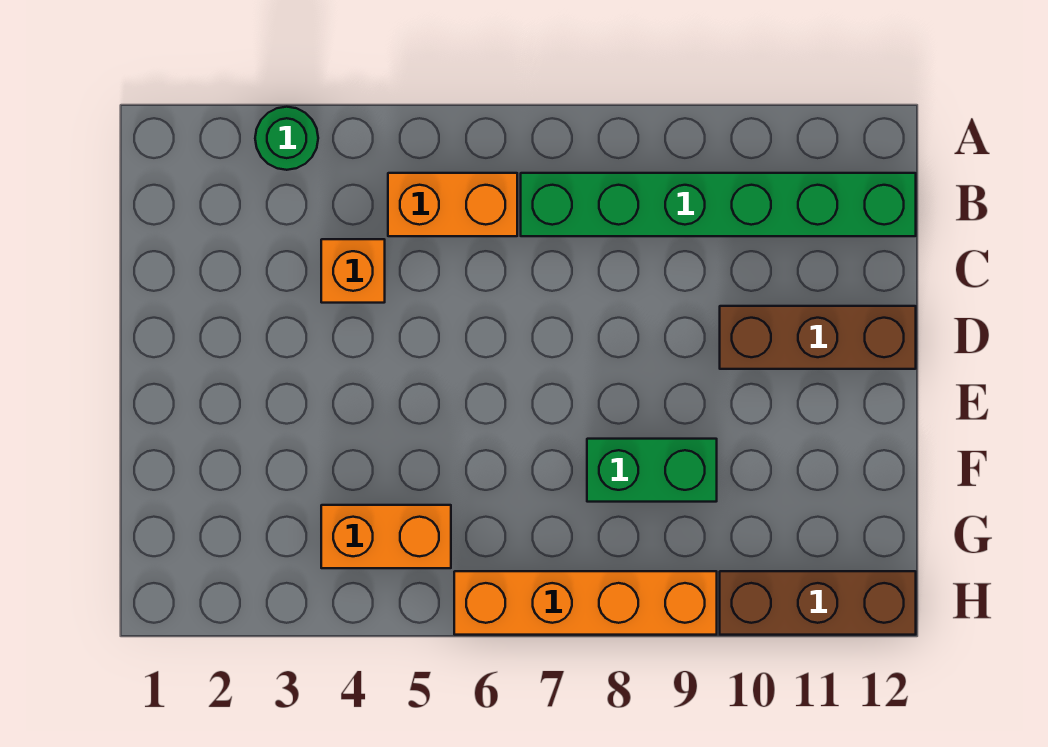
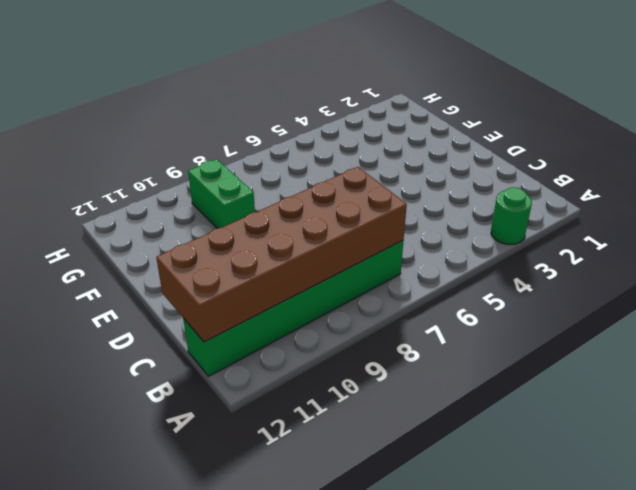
brown brick B7:C12 level 2 -> none
green brick F9:G9 level 1 -> green brick F8:F9 level 1
none -> orange brick B5:B6 level 1
none -> orange brick C4 level 1

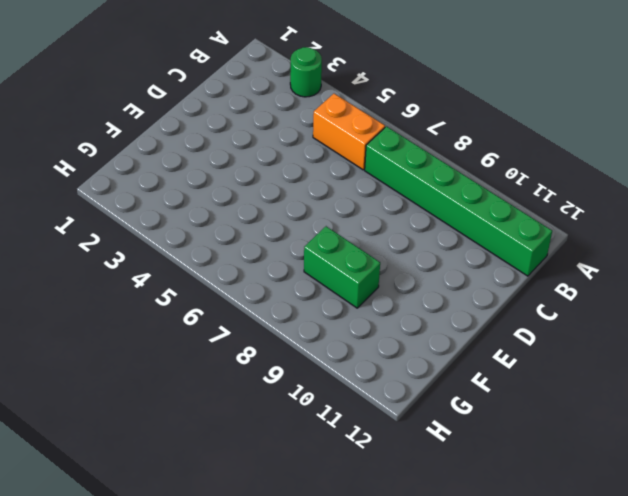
none -> orange brick C4 level 1
none -> brown brick D10:D12 level 1

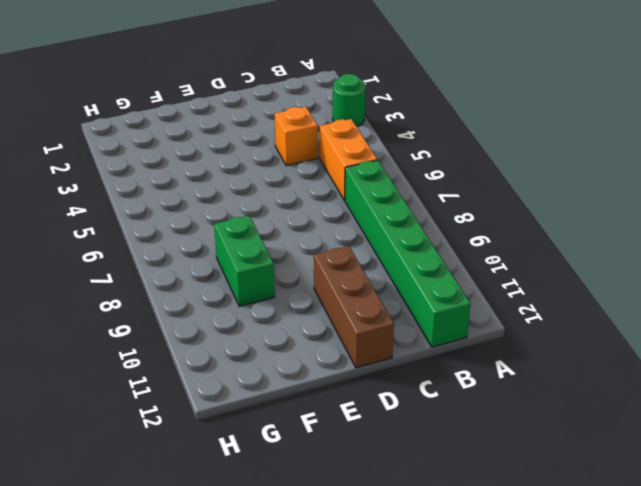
none -> orange brick G4:G5 level 1
none -> orange brick H6:H9 level 1

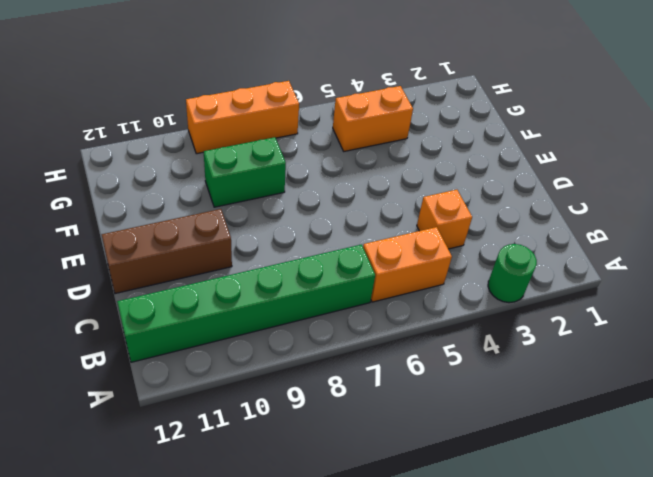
orange brick H7:H9 level 1 -> orange brick H6:H9 level 1
none -> brown brick H10:H12 level 1

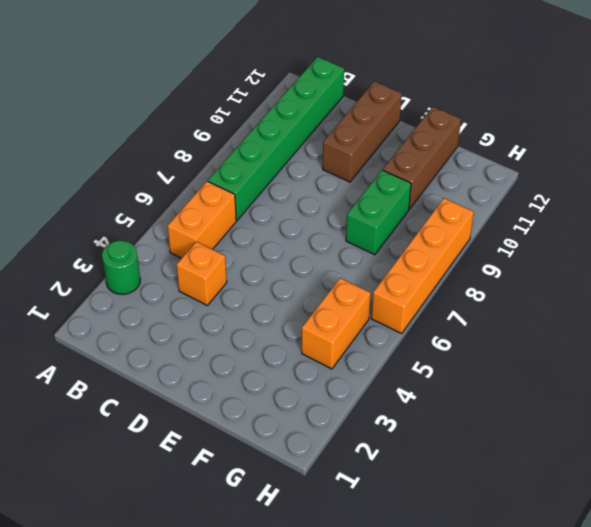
brown brick F10:F12 level 1 -> brown brick H10:H12 level 1

